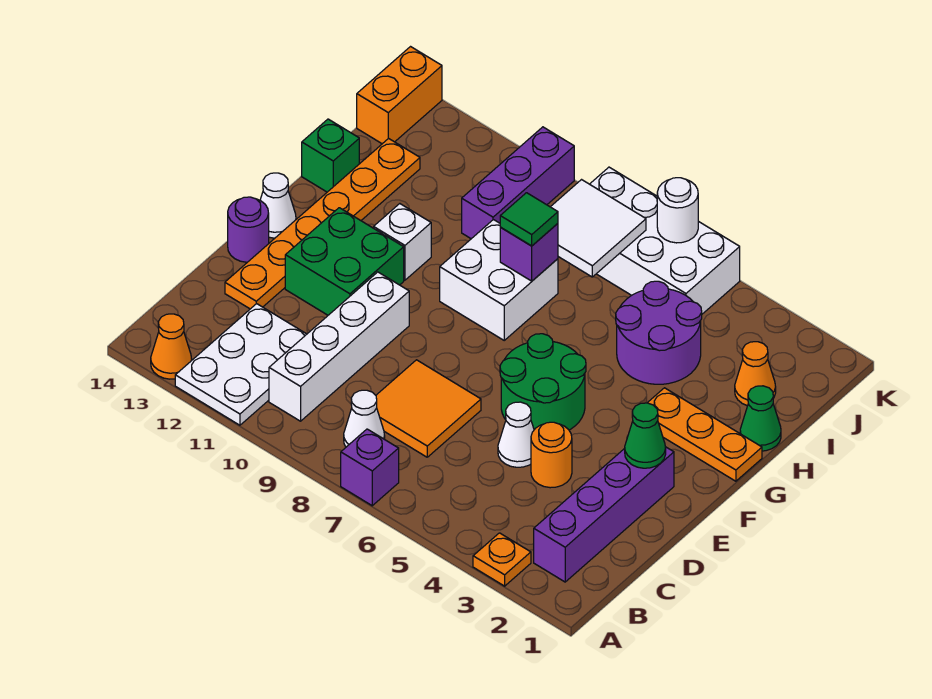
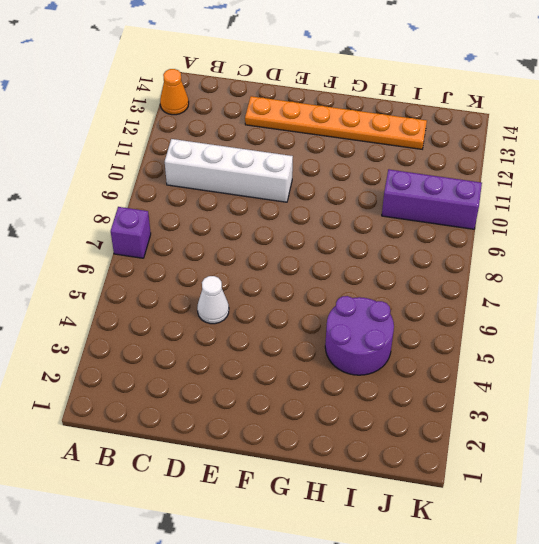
none -> orange plate A3 level 1
none -> white plate A11:C12 level 1
none -> purple brick B2:E2 level 1
none -> white cone B8 level 1

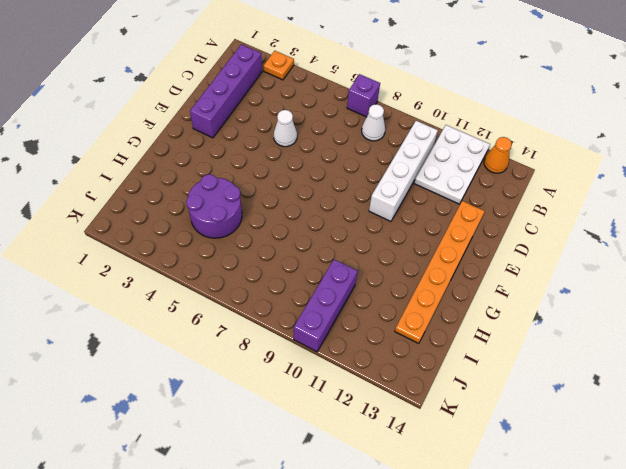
none -> orange tile C7:D8 level 1
none -> orange round brick D4 level 1
none -> green round brick E5:F6 level 1
none -> green brick E11:F12 level 1

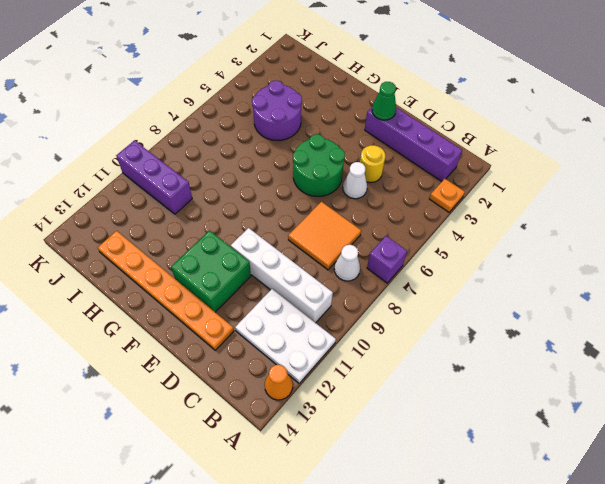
yellow round brick D4 level 1 -> orange round brick D4 level 1
none -> purple round brick E14 level 1
none -> white cone F14 level 1
none -> orange plate G1:G3 level 1
none -> white brick G8:H9 level 1

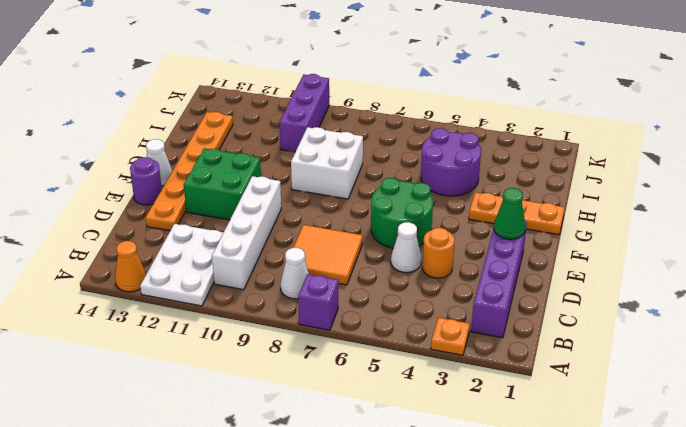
none -> white brick G11 level 1
none -> green cone H1 level 1
none -> green brick H14 level 1
none -> orange cone I2 level 1

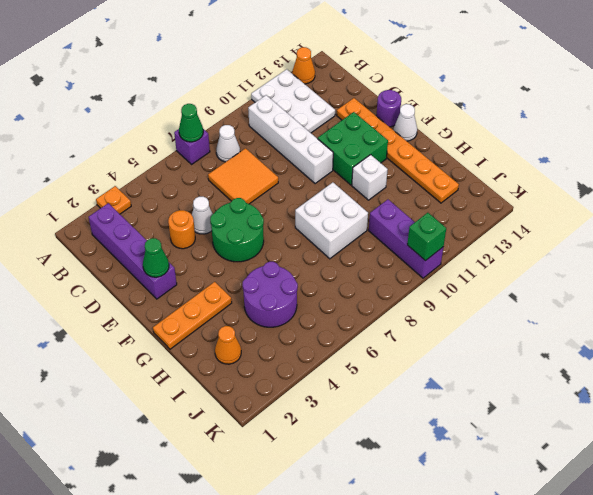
green cone A7 level 2 -> green cone H1 level 1
green brick K10 level 2 -> green brick H14 level 1
none -> white brick J5:K8 level 1
none -> orange brick J14:K14 level 1
none -> purple brick H8 level 2
none -> white tile I7:J8 level 2

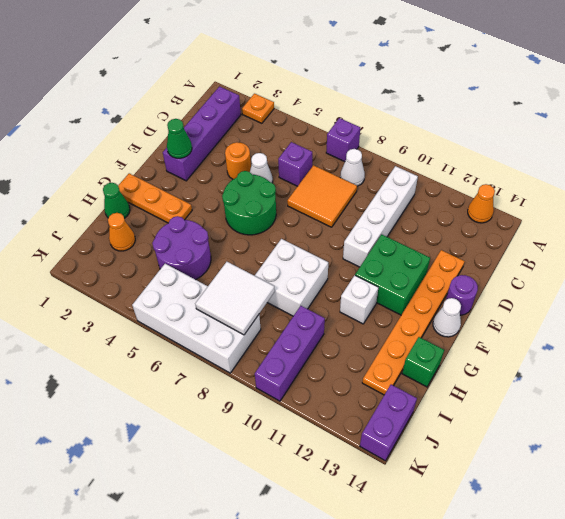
purple brick C6 level 1 -> purple brick H8 level 2
purple brick J14:K14 level 1 -> orange brick J14:K14 level 1
none -> white plate A11:C12 level 1
none -> white round brick K6 level 2
none -> green tile H8 level 3

